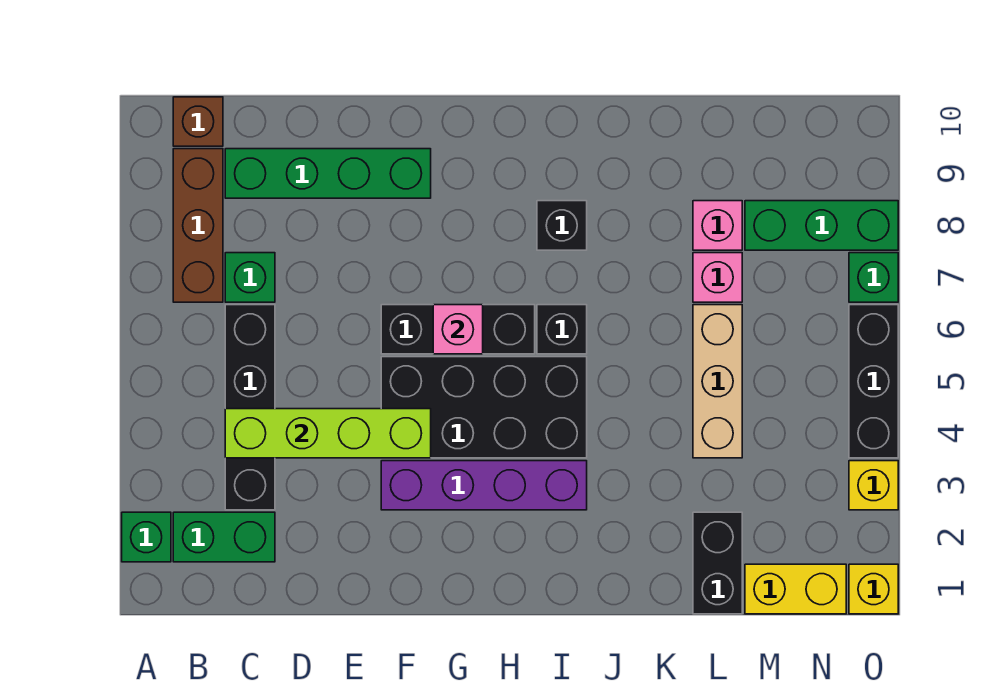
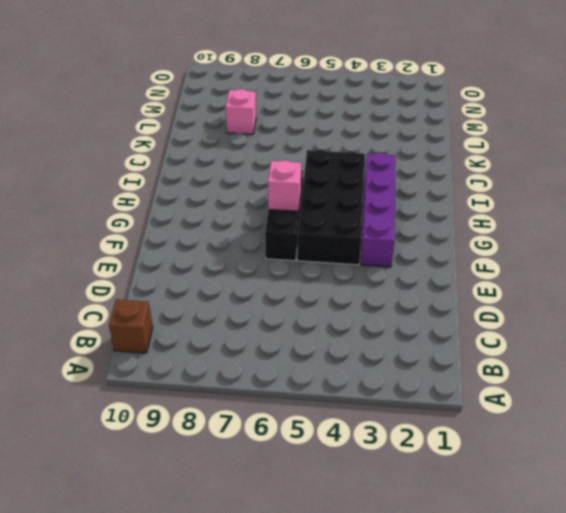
none -> green brick A2 level 1
none -> green brick B2:C2 level 1
none -> brown brick B7:B9 level 1

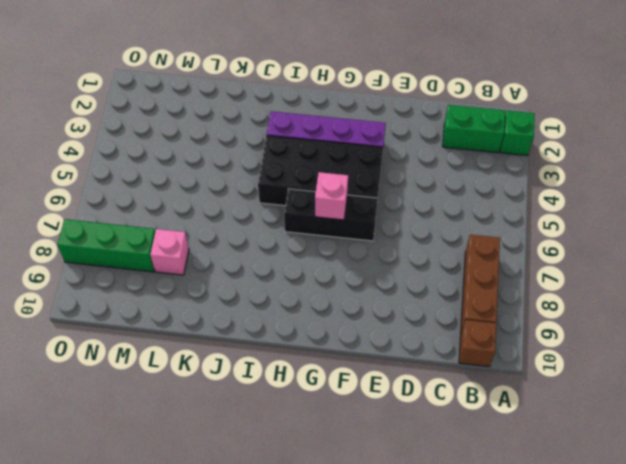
none -> black brick C3:C6 level 1
none -> green brick C7 level 1
none -> green brick C9:F9 level 1

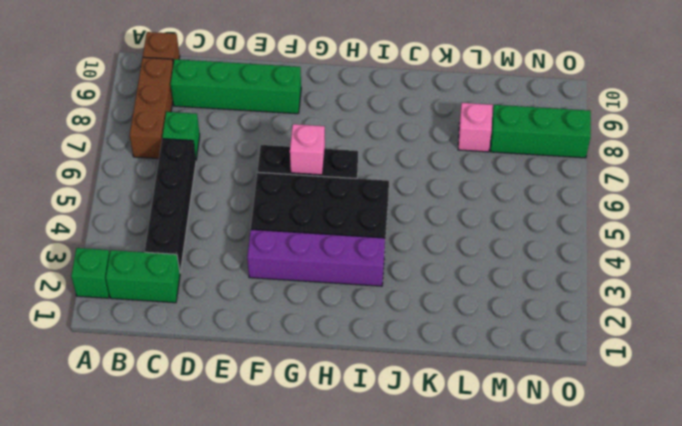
none -> black brick I6 level 1
none -> black brick I8 level 1
none -> black brick L1:L2 level 1

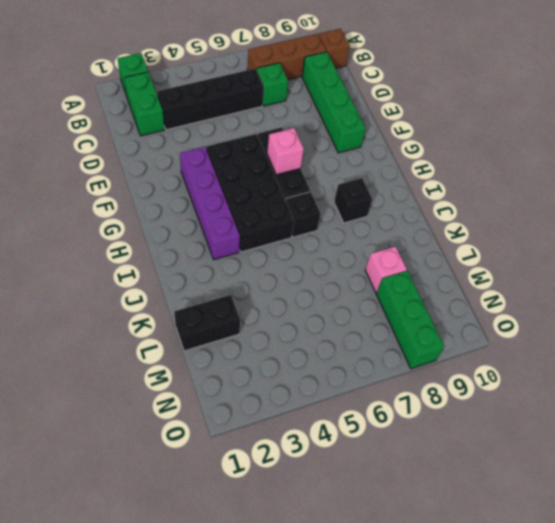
none -> tan brick L4:L6 level 1
none -> pink brick L7 level 1
none -> yellow brick M1:N1 level 1

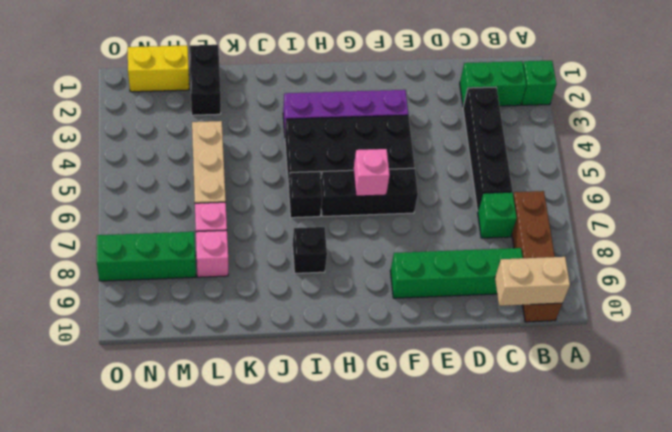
tan brick B10:C10 level 2 -> none
none -> yellow brick O1 level 1
none -> yellow brick O3 level 1
none -> black brick O4:O6 level 1

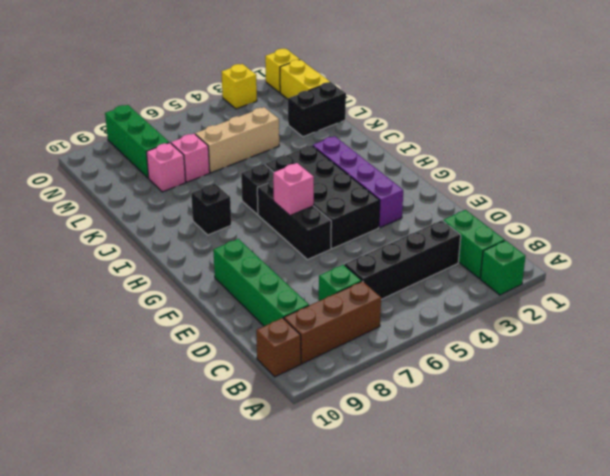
none -> black brick O4:O6 level 1
none -> green brick O7 level 1
none -> lime brick C4:F4 level 2

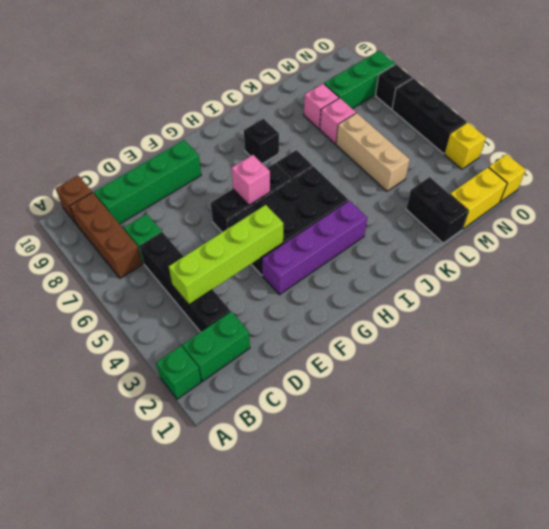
black brick O7 level 1 -> green brick O7 level 1

